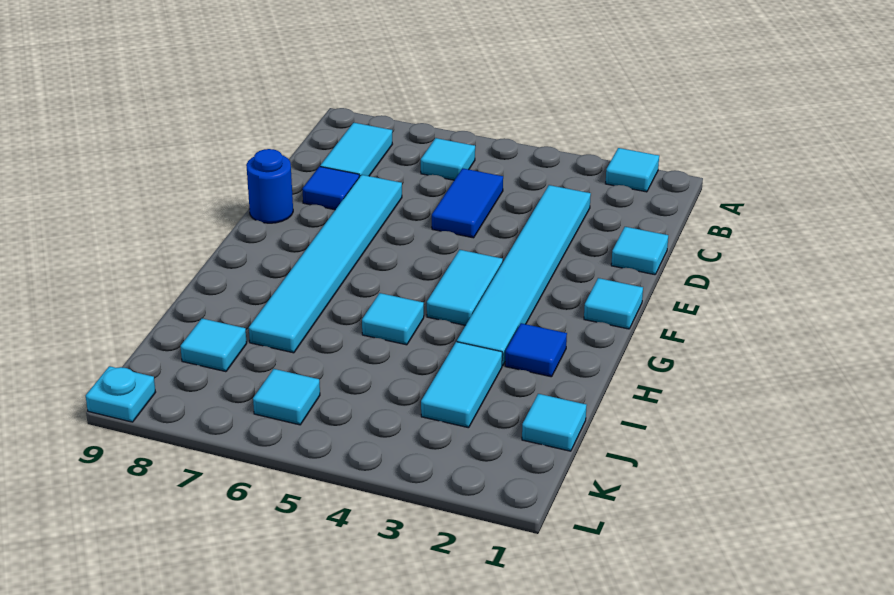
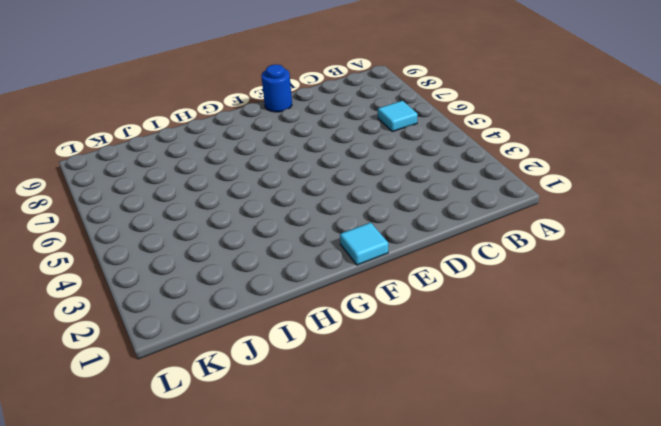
none -> cyan tile A2 level 1
none -> cyan tile B8:C8 level 1
none -> cyan tile C3:H3 level 1

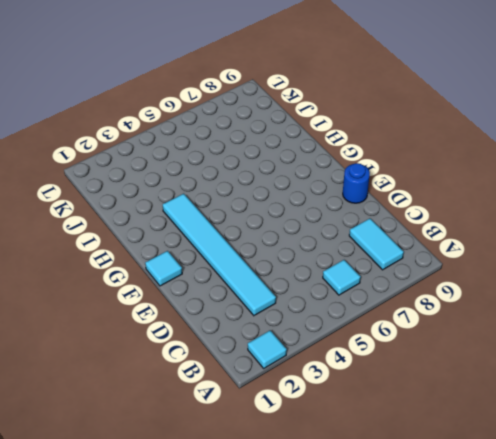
none -> blue tile C5:D5 level 1
none -> cyan tile D1 level 1
none -> cyan tile D7:I7 level 1

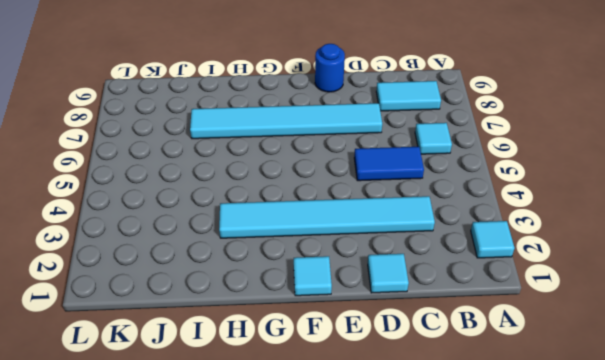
none -> blue tile D8 level 1
none -> cyan tile F4:G4 level 1
none -> blue tile H2 level 1

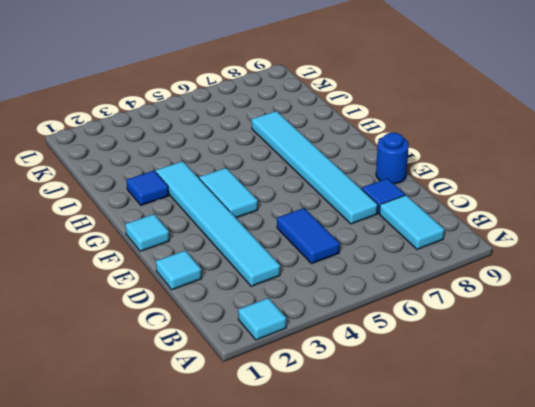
none -> cyan tile B6 level 1
none -> cyan tile H5 level 1
none -> cyan tile I3:J3 level 1

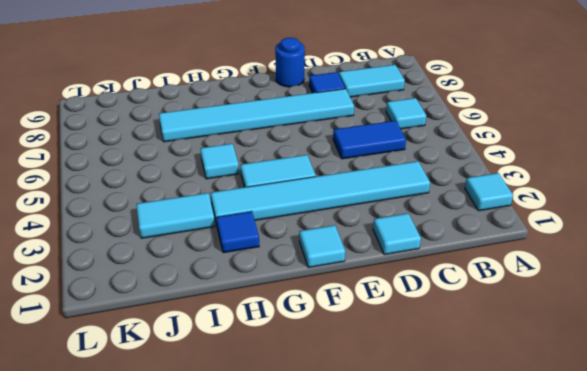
none -> cyan tile J1 level 1
none -> cyan tile J8 level 1
none -> cyan tile K6 level 1

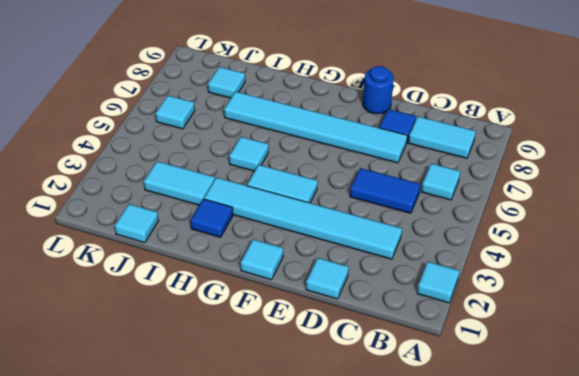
none -> cyan plate L9 level 1

